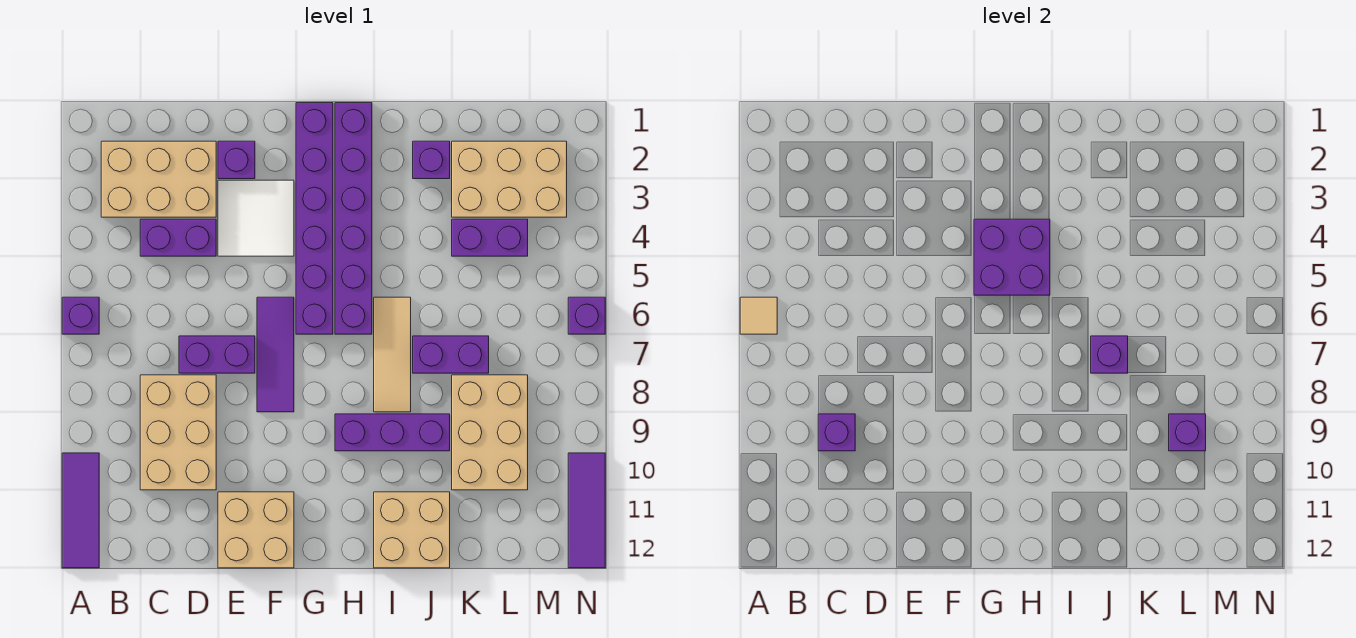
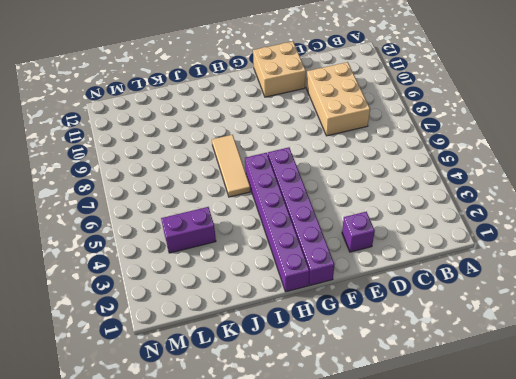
none -> purple brick A6 level 1
none -> purple tile A10:A12 level 1
none -> tan brick B2:D3 level 1

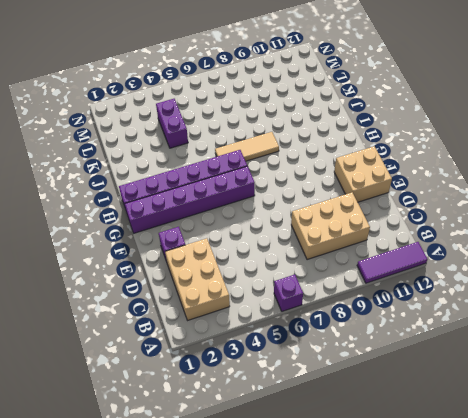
none -> purple brick C4:D4 level 1
none -> purple brick D7:E7 level 1
none -> white tile E3:F4 level 1

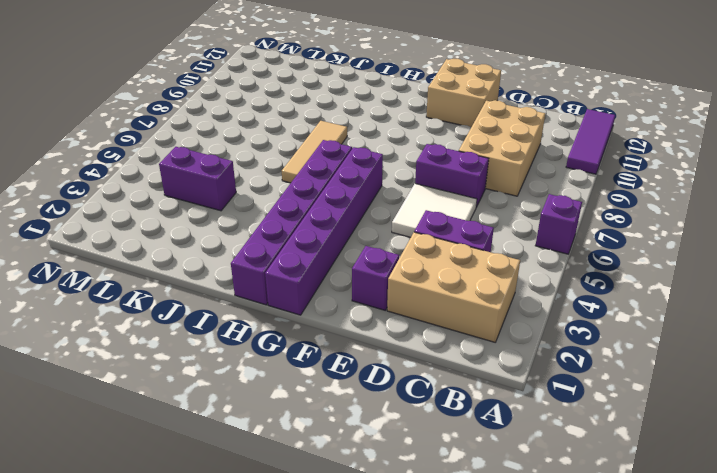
white tile D5:E6 level 1 -> white tile E3:F4 level 1
none -> purple tile F6:F8 level 1
none -> purple brick H9:J9 level 1
none -> tan brick I11:J12 level 1

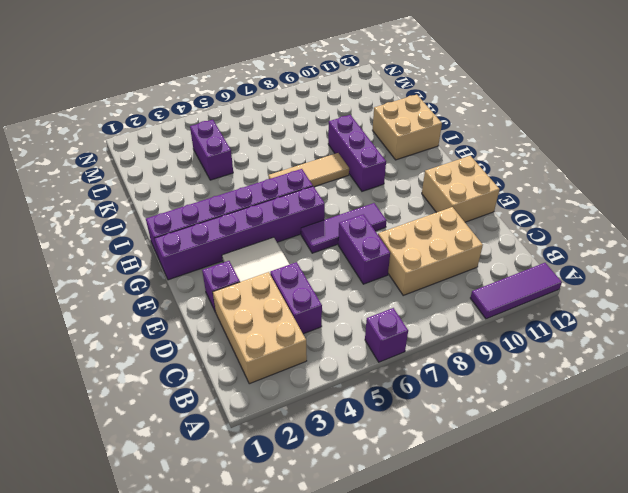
none -> purple brick J2 level 1
none -> purple brick J7:K7 level 1
none -> tan brick K2:M3 level 1

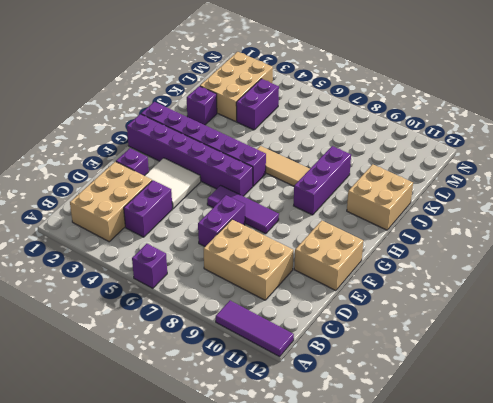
none -> purple brick J7:K7 level 1
none -> tan brick K8:L10 level 1
none -> purple brick N6 level 1

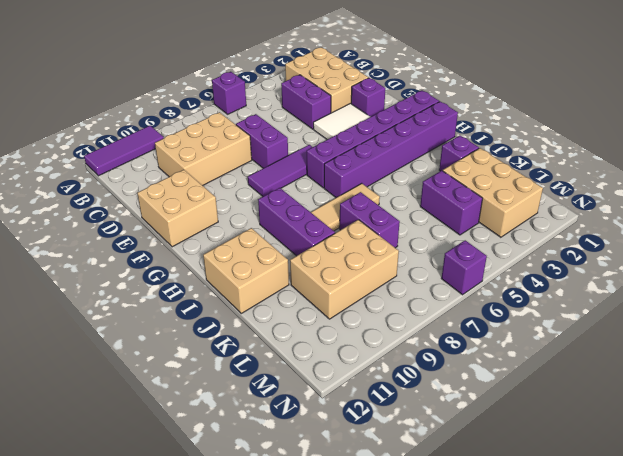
none -> purple tile N10:N12 level 1
none -> tan tile A6 level 2
none -> purple brick C9 level 2

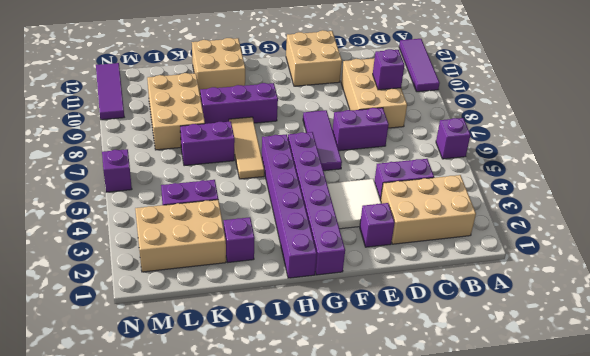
none -> tan tile A6 level 2
none -> purple brick G4:H5 level 2
none -> purple brick J7 level 2

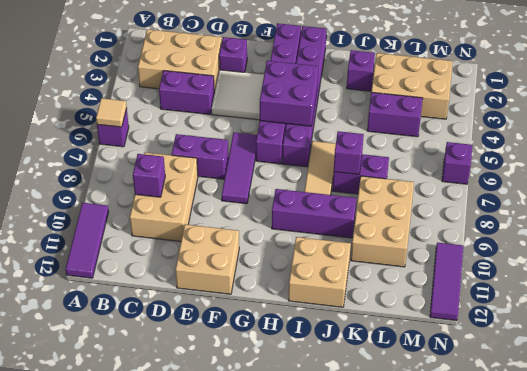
none -> purple brick L9 level 2

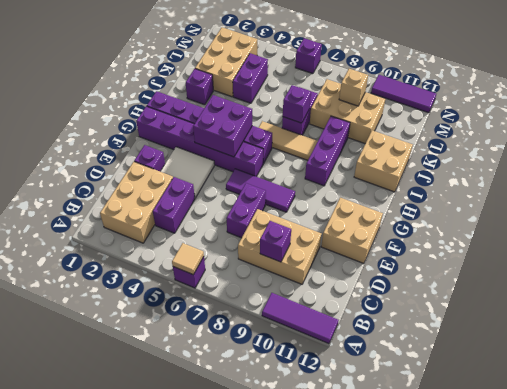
tan brick L9 level 2 -> purple brick L9 level 2

